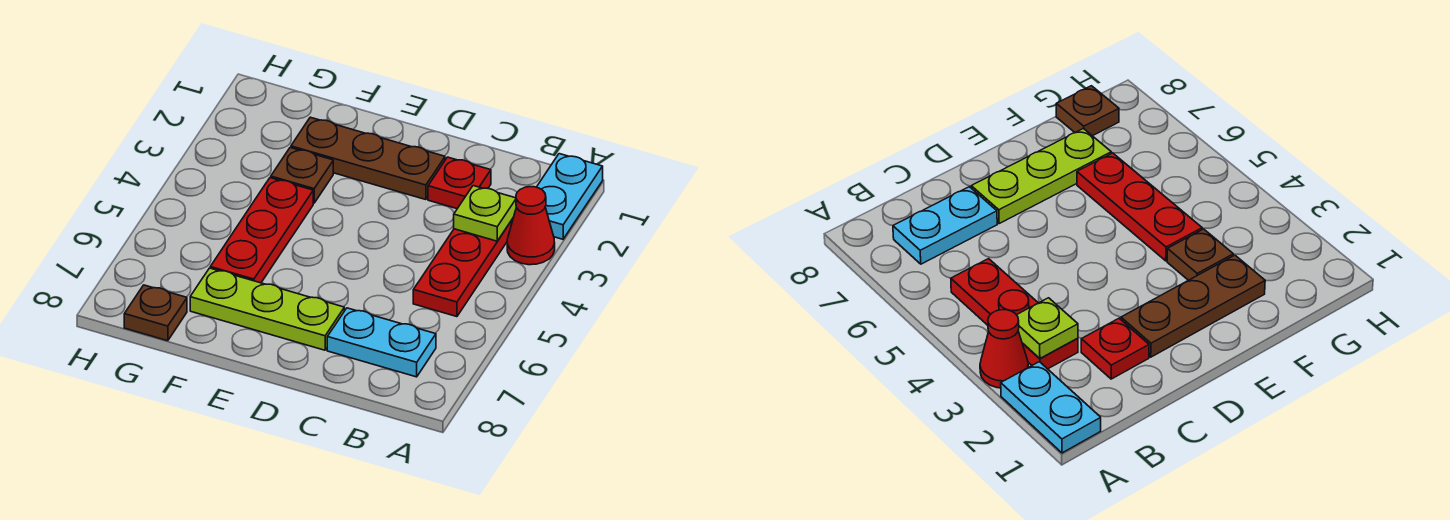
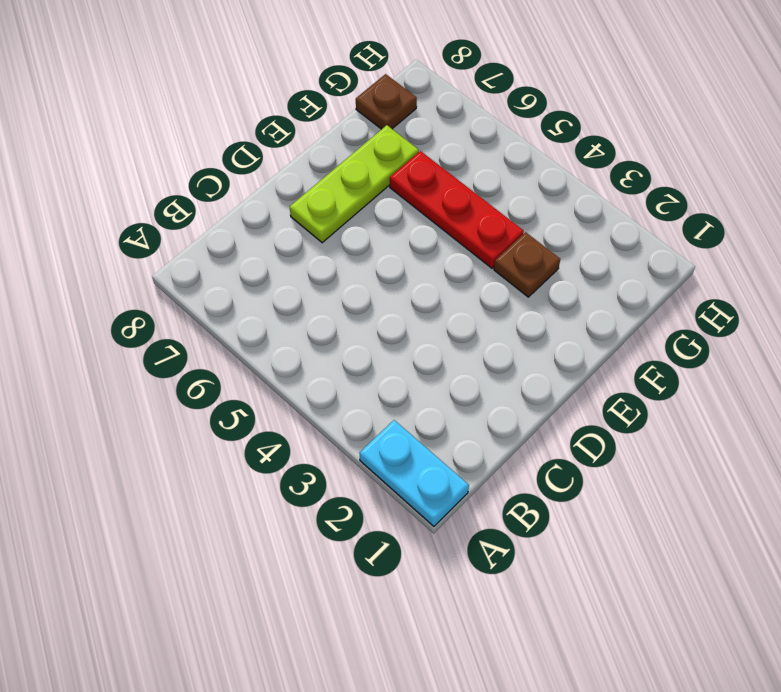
none -> red cone A3 level 1
none -> red plate B3:B5 level 1

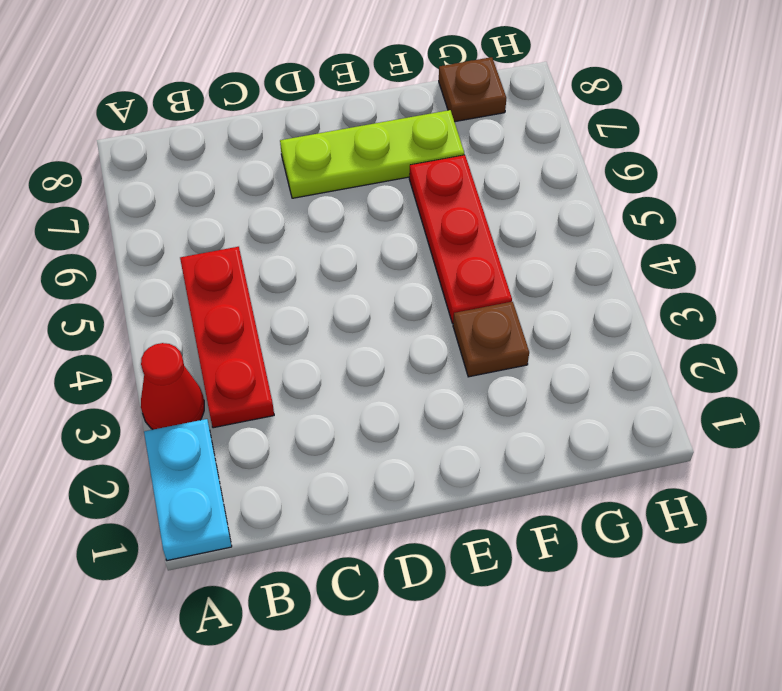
none -> cyan plate B7:C7 level 1
none -> red plate C2 level 1

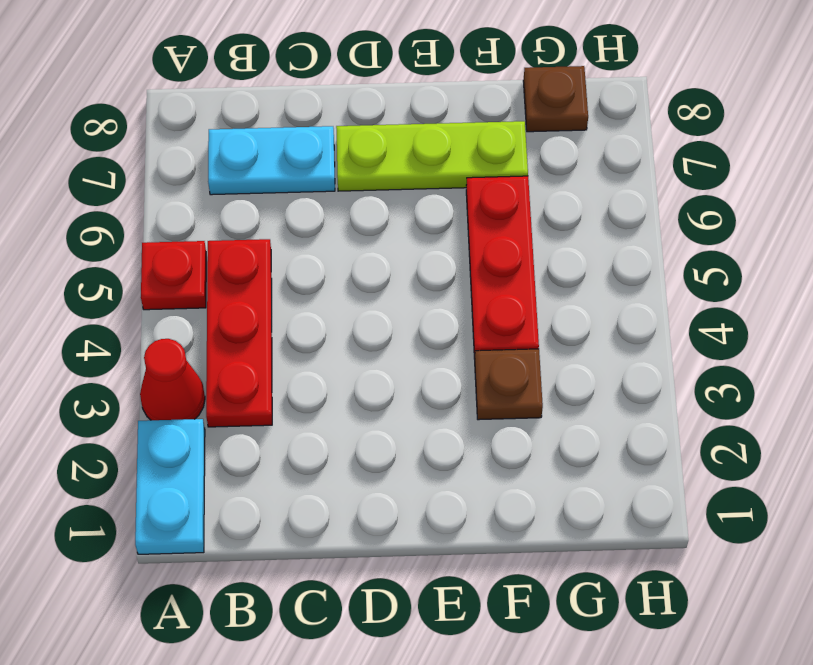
red plate A5 level 1 -> red plate C2 level 1
none -> brown plate D2:F2 level 1
none -> lime plate B3 level 2

